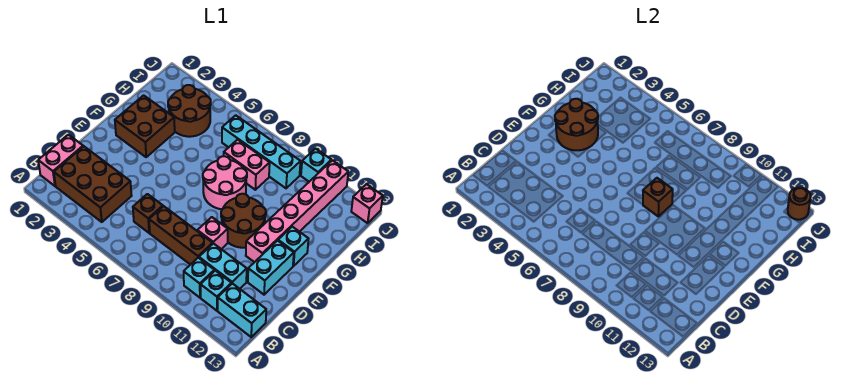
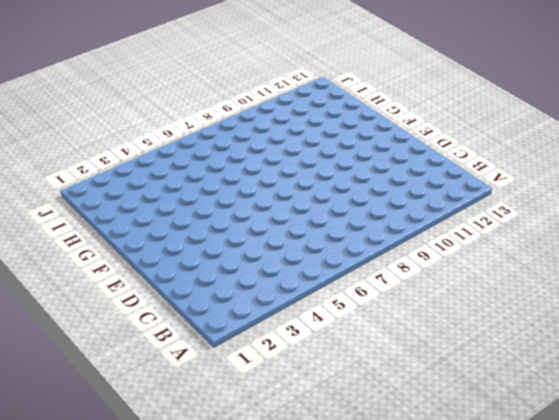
none -> pink brick B1:C1 level 1
none -> brown brick B2:C4 level 1
none -> cyan brick B10 level 1

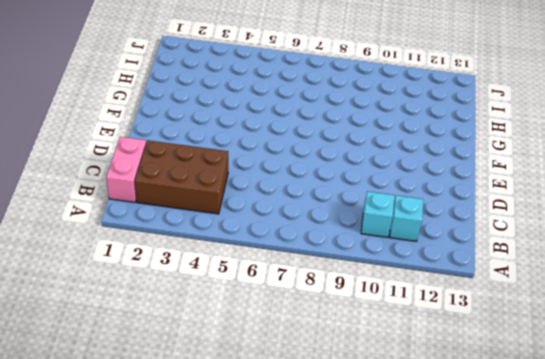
none -> cyan brick B12:B13 level 1
none -> brown brick C6 level 1
none -> brown brick C7:C9 level 1

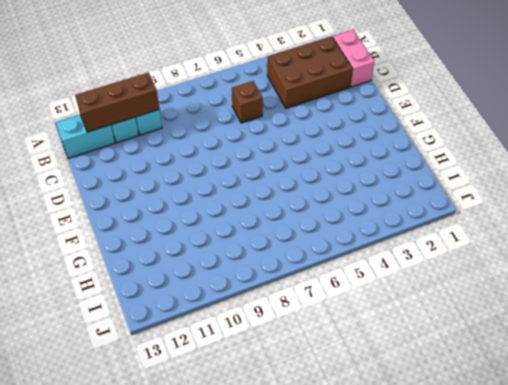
brown brick B10:B12 level 2 -> brown brick C7:C9 level 1
none -> cyan brick C10:C11 level 1
none -> pink brick D9 level 1
none -> cyan brick D12:E12 level 1

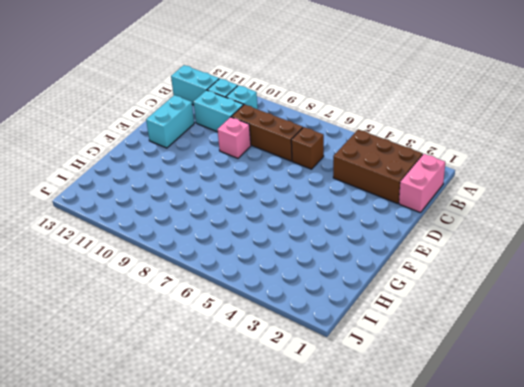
none -> brown round brick E9:F10 level 1
none -> pink brick E11:J11 level 1
none -> brown brick F2:G3 level 1

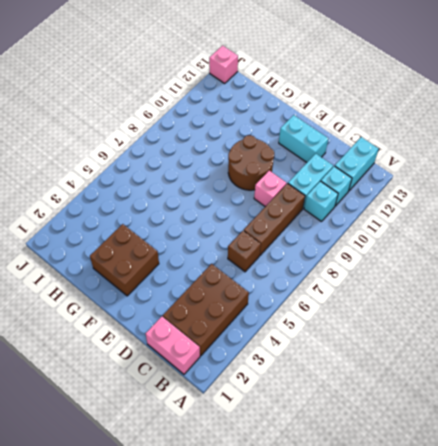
none -> pink brick E11:J11 level 1
none -> pink round brick F7:G8 level 1
none -> cyan brick F12 level 1

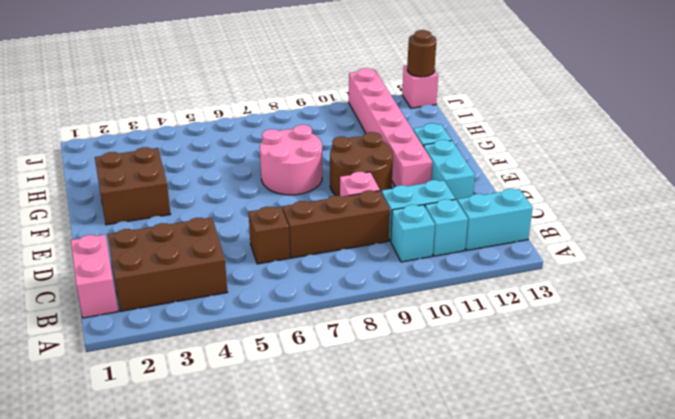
none -> brown round brick H3:I4 level 1
none -> pink brick H7:H8 level 1
none -> cyan brick I6:I9 level 1

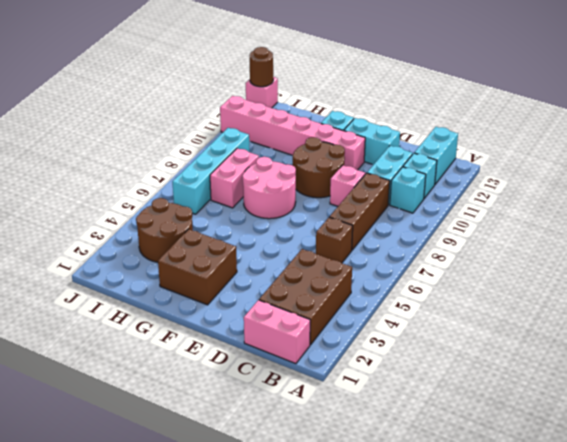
none -> cyan brick J10 level 1
none -> brown round brick F2:G3 level 2
none -> brown brick F8 level 2

